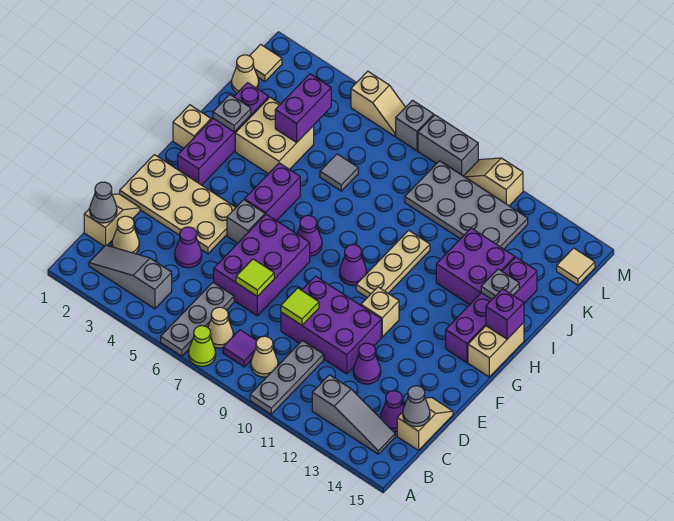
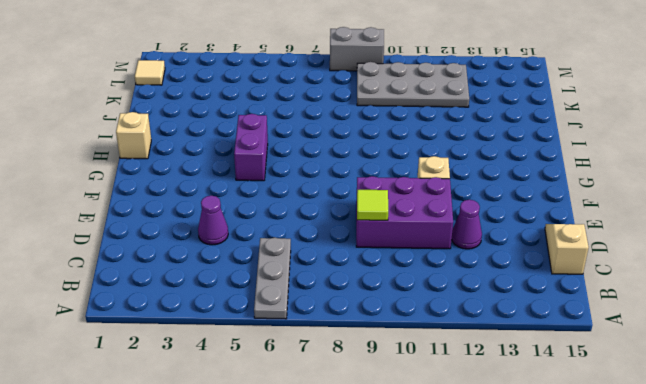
none -> lime cone A7 level 1
none -> grey plate A10:C10 level 1
none -> grey slope B2:B4 level 1 top 4
none -> tan cone B7 level 1

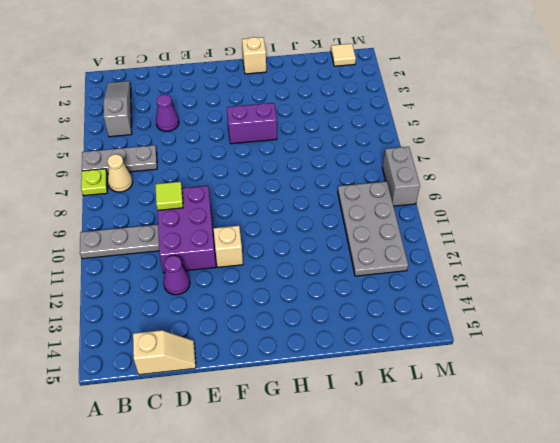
lime plate A7 level 1 -> lime cone A7 level 1
none -> purple tile B8 level 1
none -> tan cone B9 level 1
none -> grey slope B12:B14 level 1 top 12
none -> tan slope C1:D1 level 1 top C

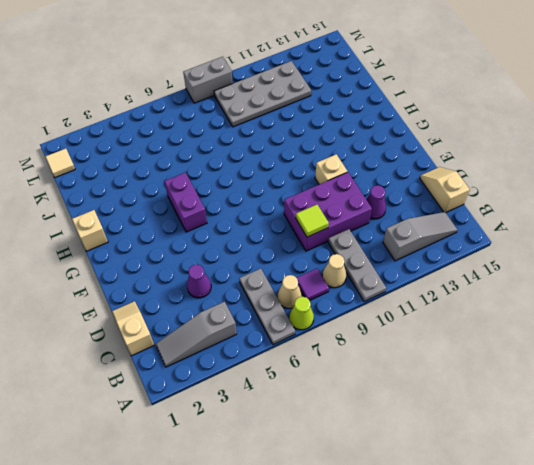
none -> tan cone C2 level 1
none -> purple cone C14 level 1
none -> purple brick D6:F7 level 1
none -> tan plate E1:F4 level 1

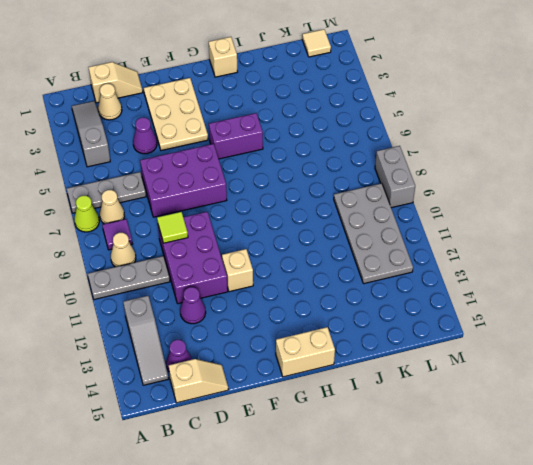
tan plate E2:F4 level 1 -> tan plate E1:F4 level 1
none -> grey brick F5 level 1
none -> purple brick G2:J2 level 1
none -> purple cone G7 level 1
none -> purple cone G9 level 1

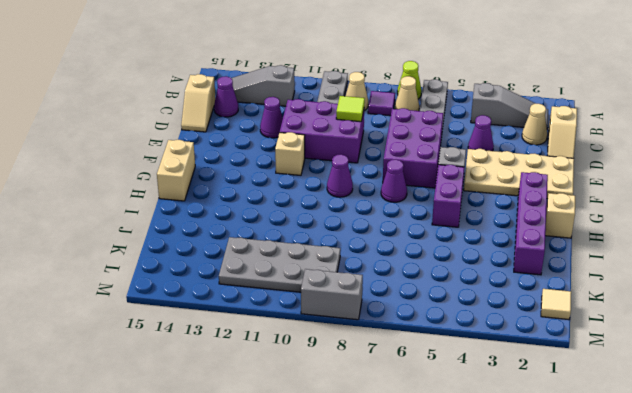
none -> tan plate G10:I10 level 1
none -> purple brick G14:J14 level 1
none -> tan brick I3:J4 level 1
none -> purple brick I12:J13 level 1

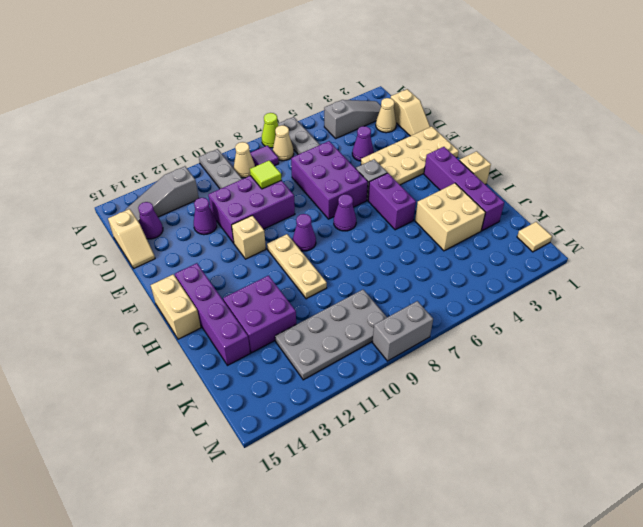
none -> grey tile J6 level 1
none -> tan cone K1 level 1
none -> tan tile L15 level 1
none -> tan slope M5:M6 level 1 top 5

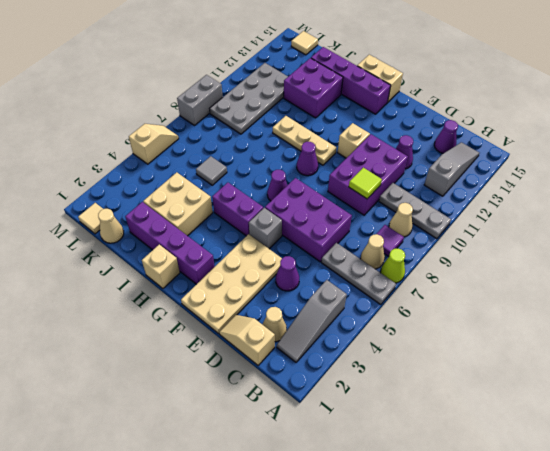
none -> tan slope C15:D15 level 1 top C
none -> grey brick M7 level 1
none -> tan slope M10:M11 level 1 top 11
none -> grey cone C1 level 2

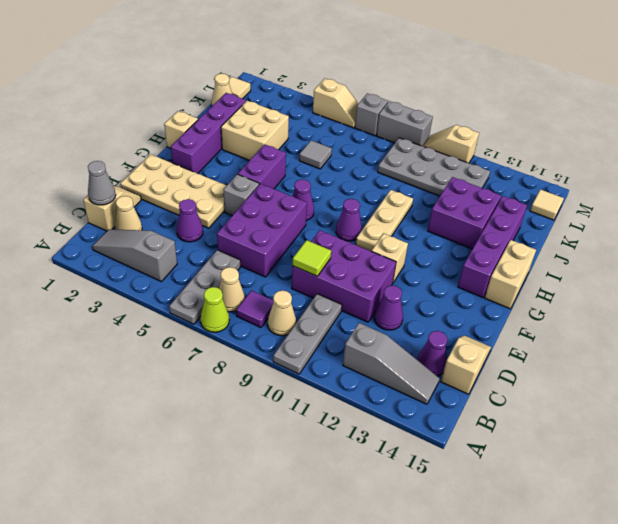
none -> grey cone C15 level 2
none -> lime tile D7 level 2
none -> purple brick H15 level 2
none -> grey plate I2 level 2

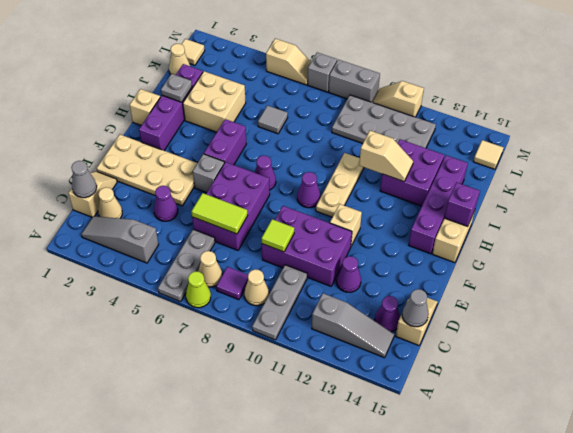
lime tile D6:D7 level 2 -> lime tile D7 level 2
tan slope I11:I12 level 2 top 11 -> none
none -> grey plate I14 level 2
none -> purple brick J4:K4 level 2

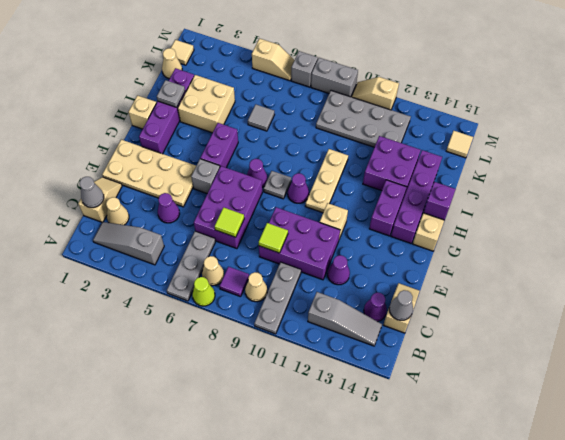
grey plate G8 level 1 -> grey plate I14 level 2
purple brick G13:H13 level 1 -> purple brick J4:K4 level 2

